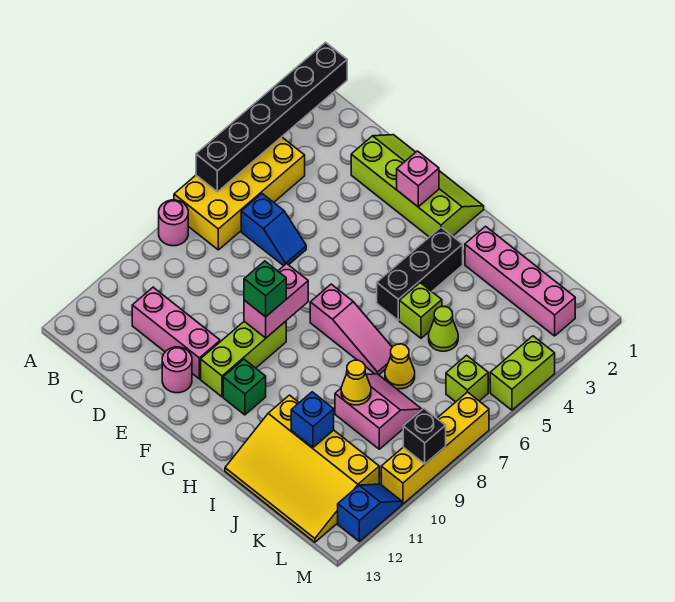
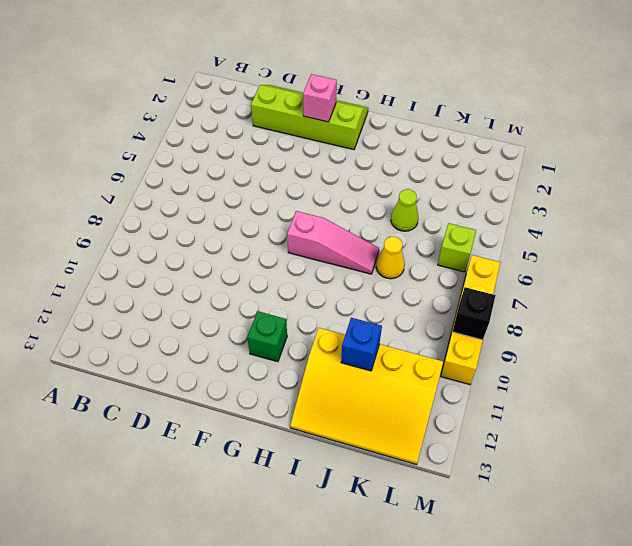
none -> yellow brick A4:B7 level 1
none -> pink round brick A8 level 1
none -> blue slope C6:D6 level 1 top C

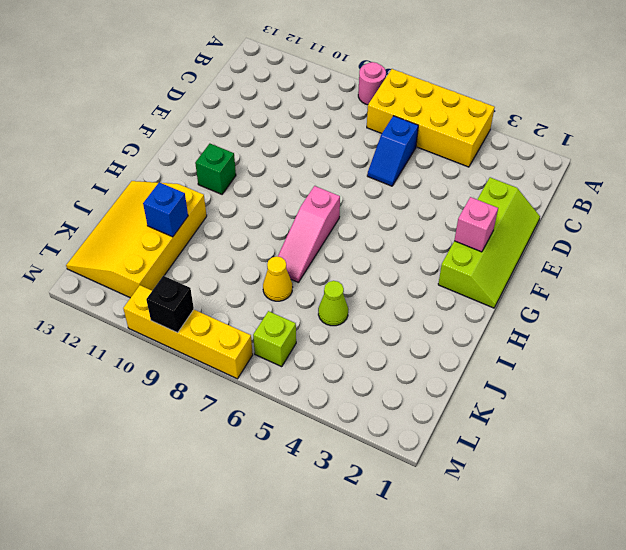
none -> pink brick C11:E11 level 1
none -> pink round brick E12 level 1
none -> lime brick F9:F11 level 1

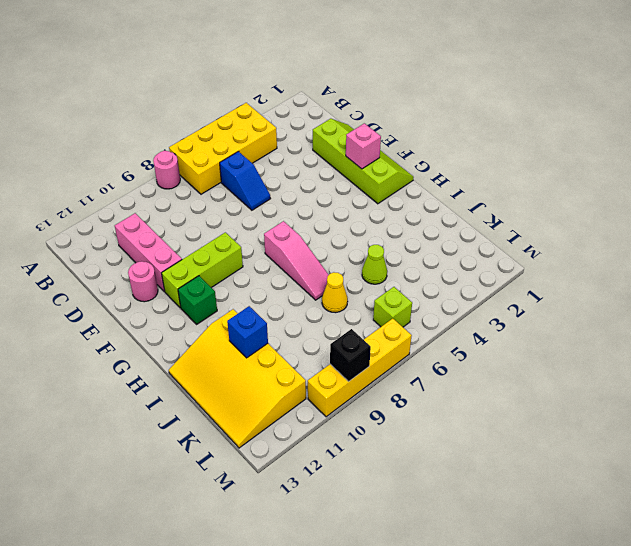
none -> black brick H3:H5 level 1
none -> pink brick I2:L2 level 1
none -> lime brick I5 level 1

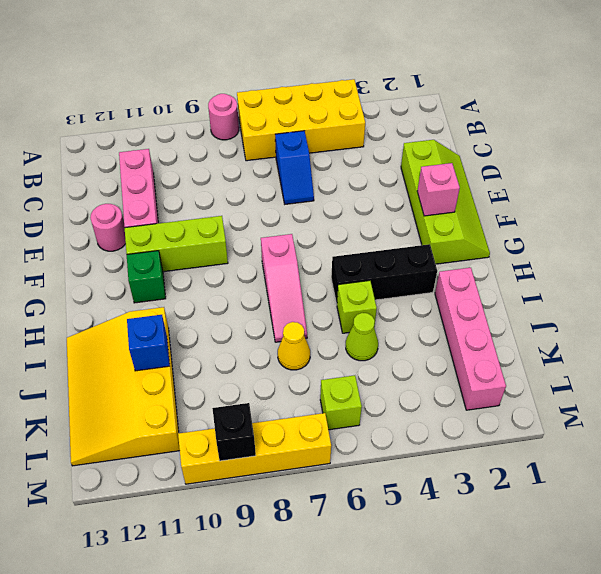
none -> pink slope J8:K9 level 1 top 9
none -> lime brick M4:M5 level 1
none -> blue slope M11:M12 level 1 top 12

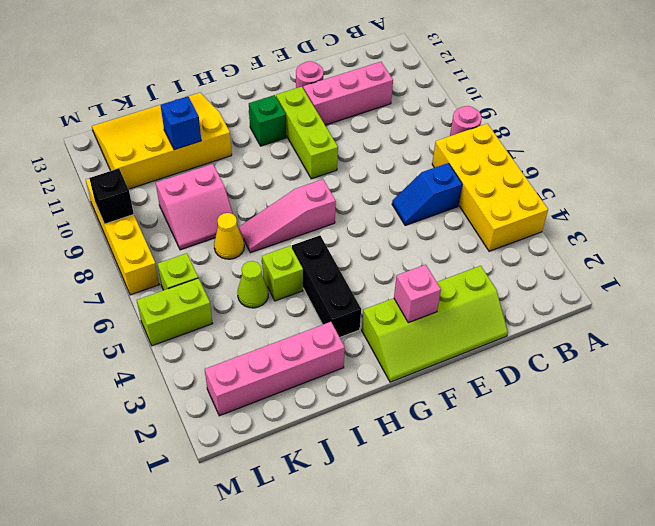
lime brick L5:M5 level 1 -> lime brick M4:M5 level 1
none -> blue slope M11:M12 level 1 top 12
none -> black brick A1:A6 level 2
none -> pink brick F8:F9 level 2

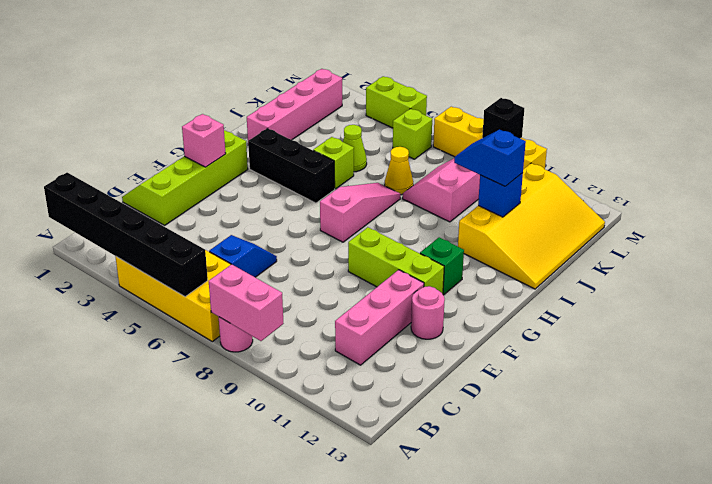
pink brick A8:A9 level 2 -> pink brick F8:F9 level 2
blue slope J10:J11 level 3 top 11 -> blue slope M11:M12 level 1 top 12
none -> yellow cone J9 level 2
none -> green brick F9 level 3

